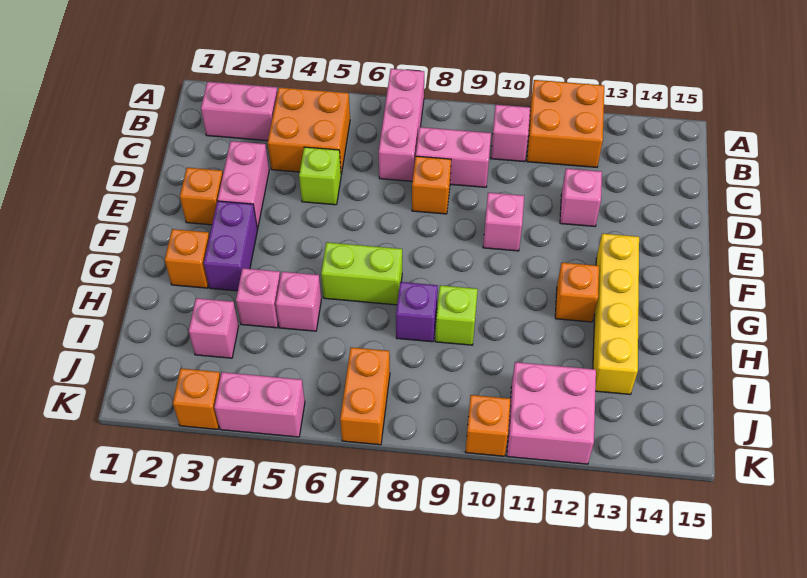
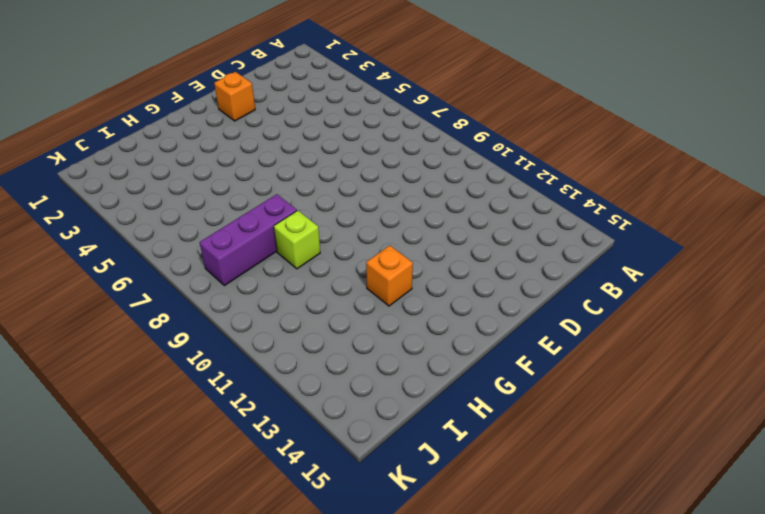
purple brick H8:J8 level 1 -> purple brick H8 level 1
none -> pink brick A7:C7 level 1
none -> orange brick A11:B12 level 1
none -> pink brick B2:B3 level 1

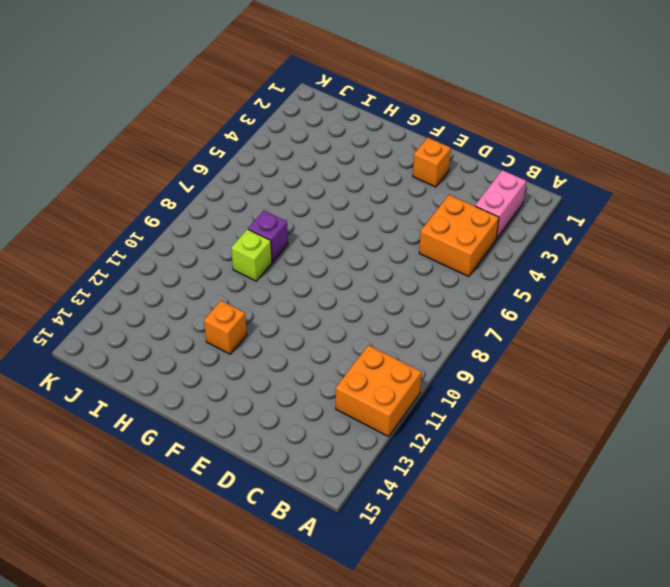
none -> pink brick A7:C7 level 1
none -> pink brick B10 level 1
none -> pink brick C8:C9 level 1

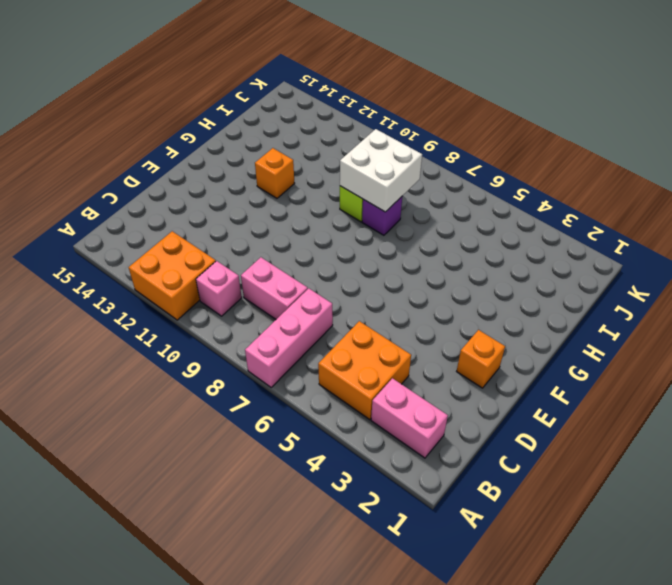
white brick H8:I9 level 2 -> none
none -> pink brick D3:E3 level 1
none -> lime brick D5 level 1
none -> orange brick D8 level 1

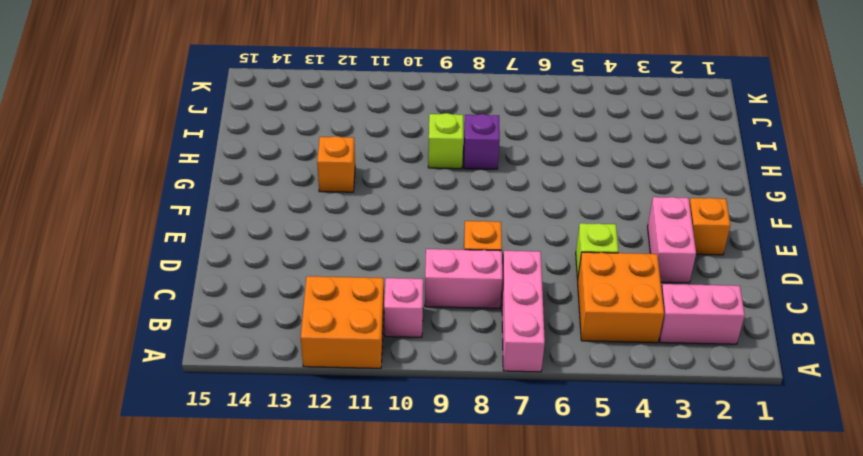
none -> pink brick D12 level 1
none -> pink brick E10 level 1
none -> purple brick F3:G3 level 1

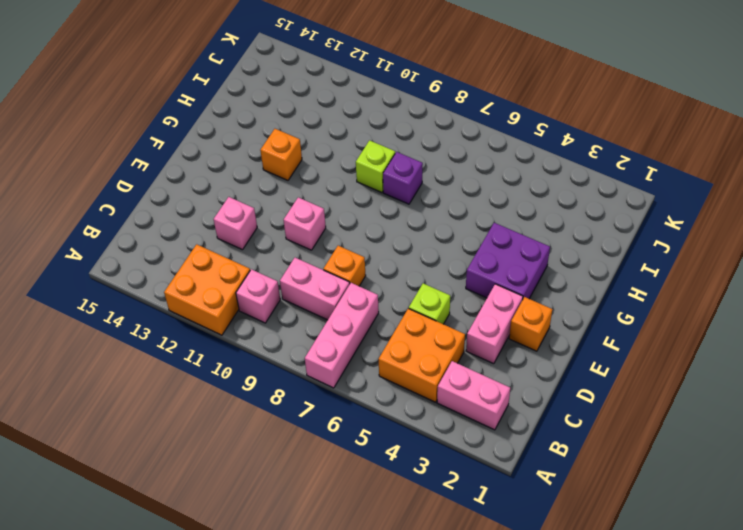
purple brick F3:G4 level 1 -> purple brick F3:G3 level 1
none -> yellow brick F13:I13 level 1
none -> orange brick G2 level 1
none -> lime brick G6:G7 level 1

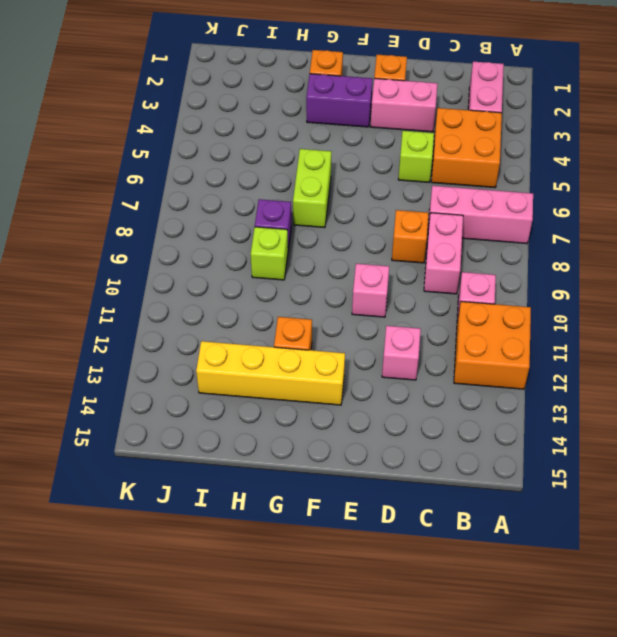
none -> pink brick H4 level 1
none -> pink brick H5 level 1
none -> pink brick I3 level 1

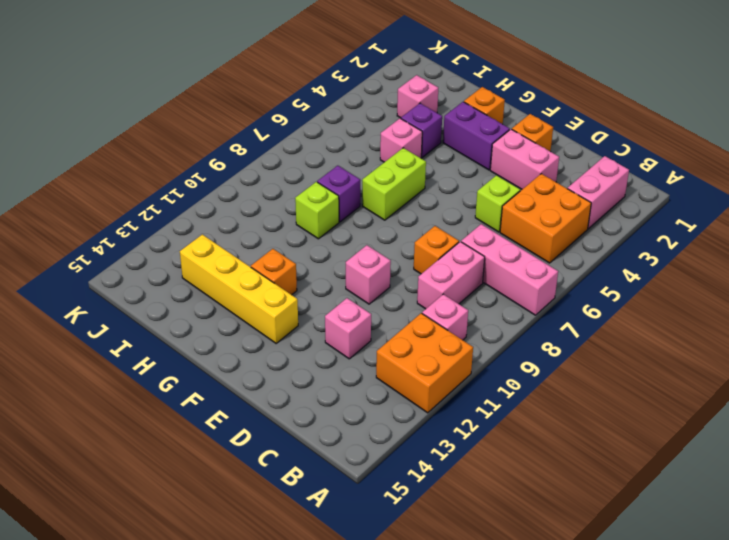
purple brick H4 level 1 -> pink brick H4 level 1
none -> orange brick J7:K7 level 1
none -> pink brick J11:K12 level 1
none -> orange brick K3 level 1

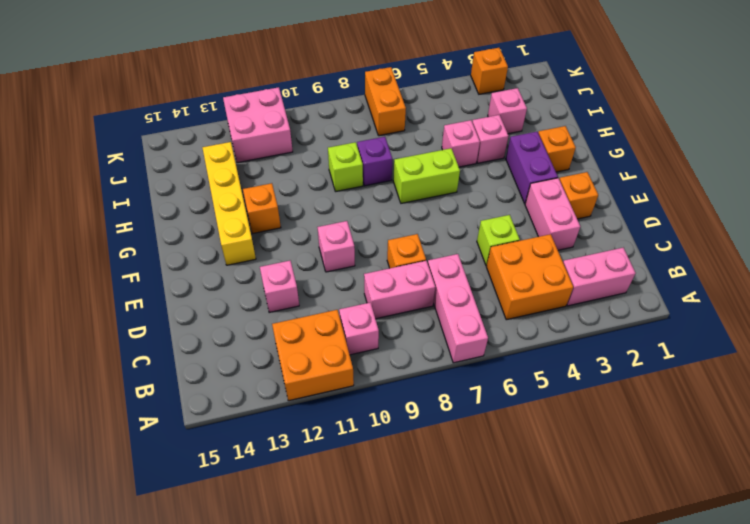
none -> pink brick K4:K5 level 1
none -> orange brick K10 level 1

